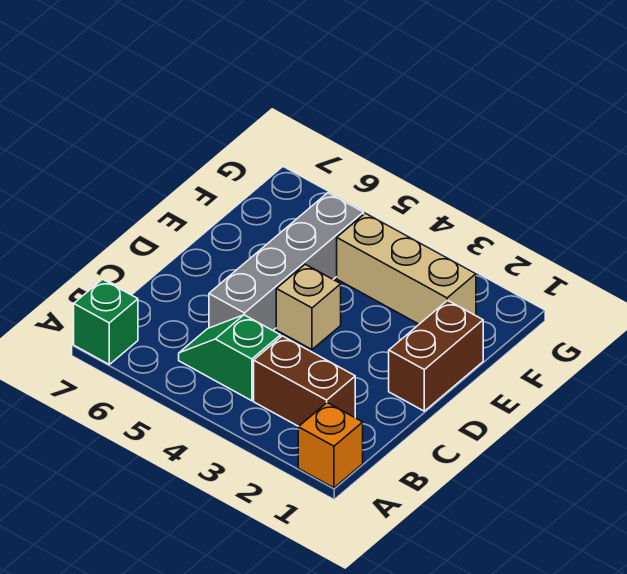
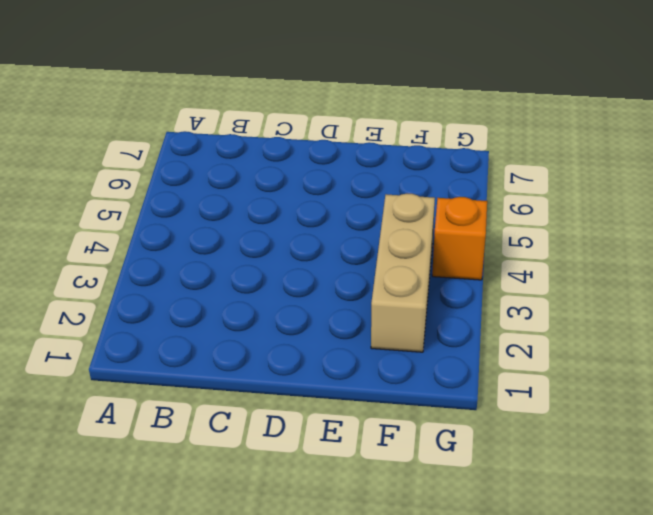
orange brick G4 level 1 -> orange brick A1 level 1
none -> green brick A7 level 1
none -> brown brick B2:B3 level 1

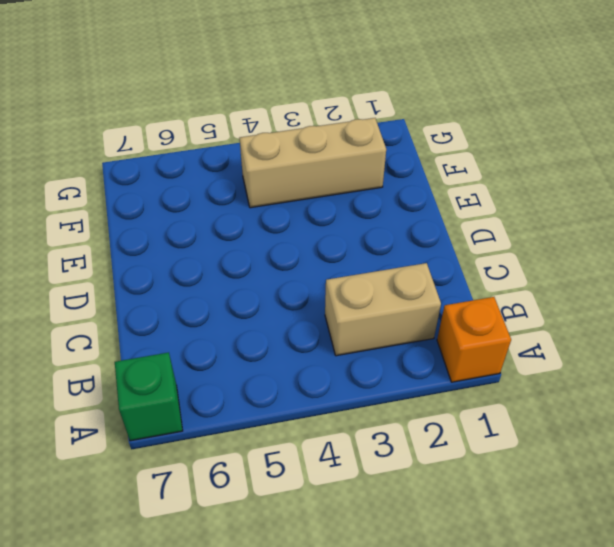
tan brick B2:B3 level 1 -> brown brick B2:B3 level 1
none -> green slope B4:B5 level 1 top 4
none -> grey brick C5:F5 level 1

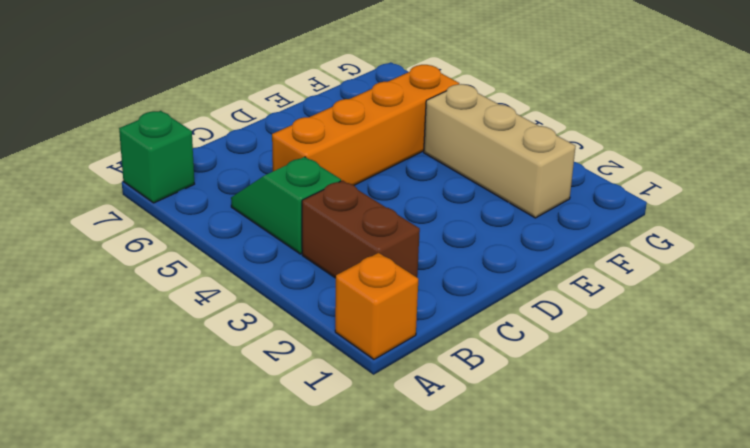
orange brick C5:F5 level 1 -> grey brick C5:F5 level 1
none -> brown brick D1:E1 level 1
none -> tan brick D4 level 1

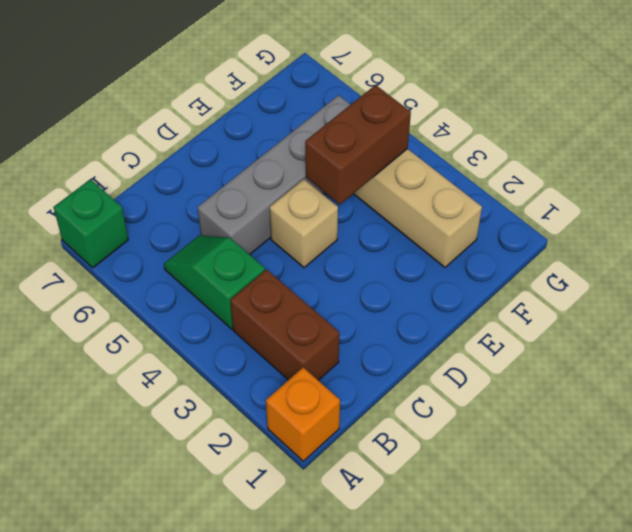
brown brick E4:F4 level 2 -> brown brick D1:E1 level 1

